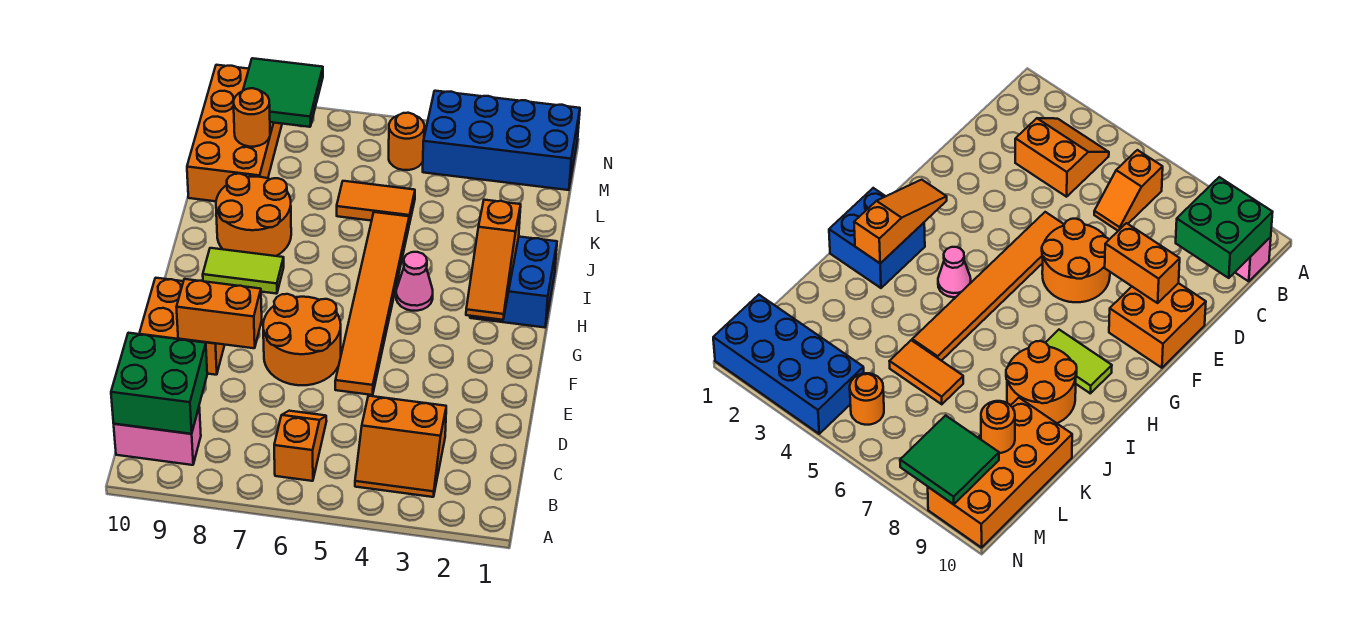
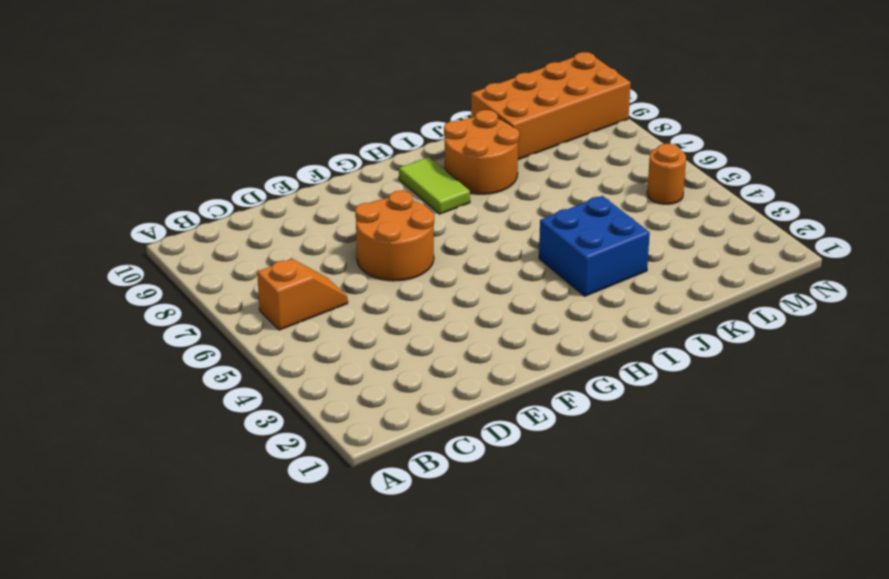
blue brick I3:J4 level 1 -> blue brick H1:I2 level 1
none -> orange slope B3:C4 level 1 top C
none -> pink brick B9:B10 level 1
none -> orange tile E5:J5 level 1

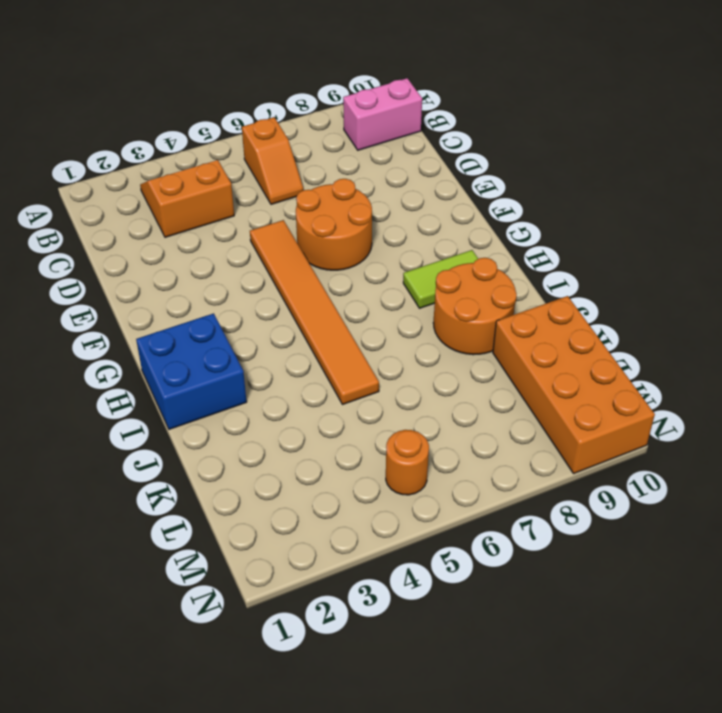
none -> orange brick E9:F10 level 1
none -> pink cone H4 level 1
none -> orange tile K5:K6 level 1

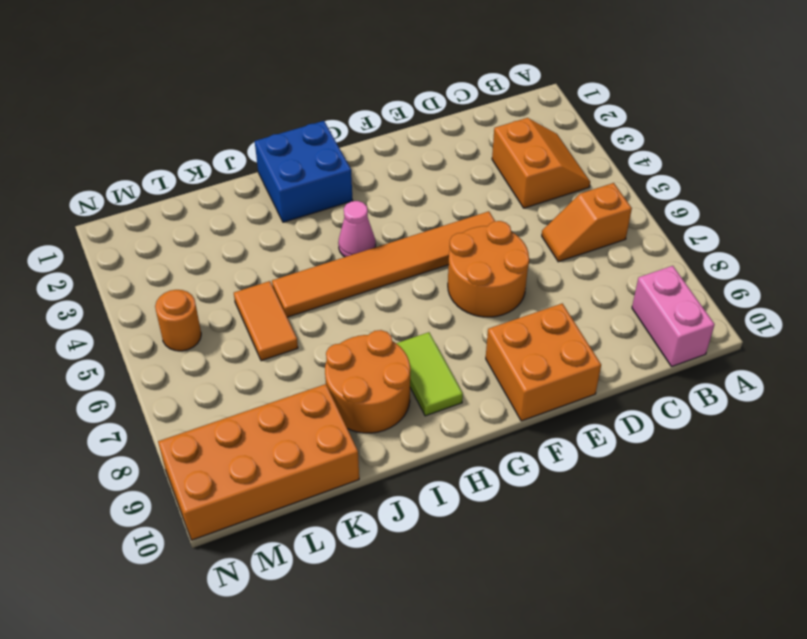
none -> blue brick M1:N4 level 1
none -> green brick B9:C10 level 2
none -> orange brick E8:E9 level 2

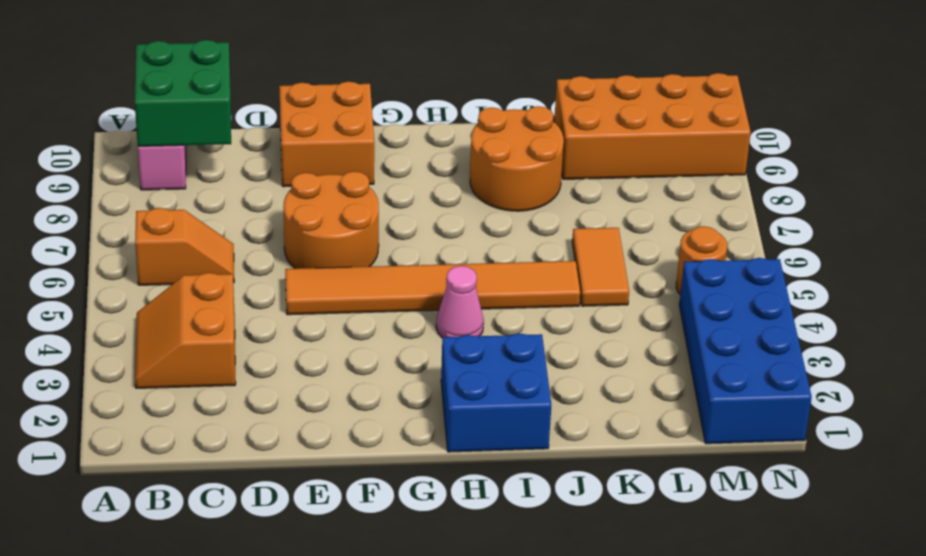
none -> lime tile H8:H9 level 1
none -> orange brick E8:E9 level 2
none -> orange slope G2:I2 level 2 top I

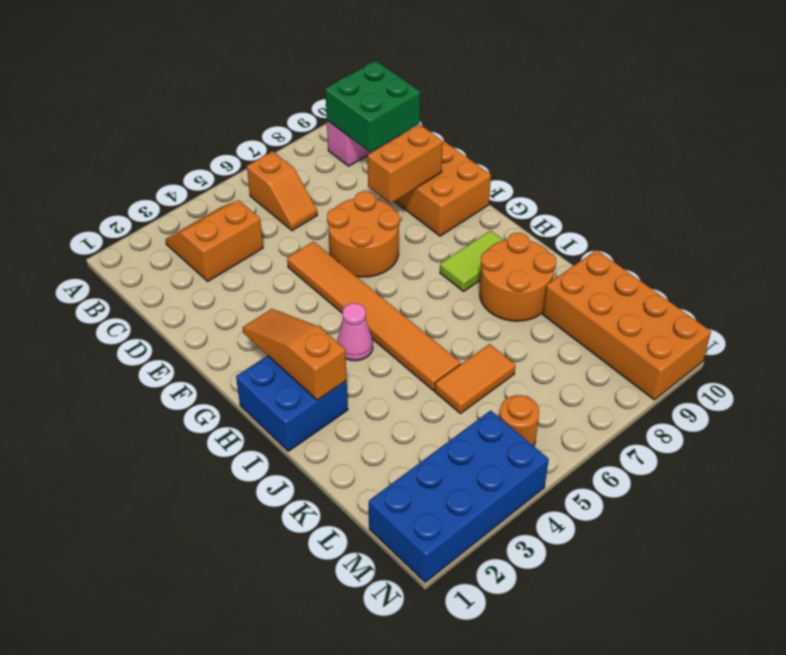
none -> orange round brick L9 level 2
none -> green tile M8:N9 level 2

